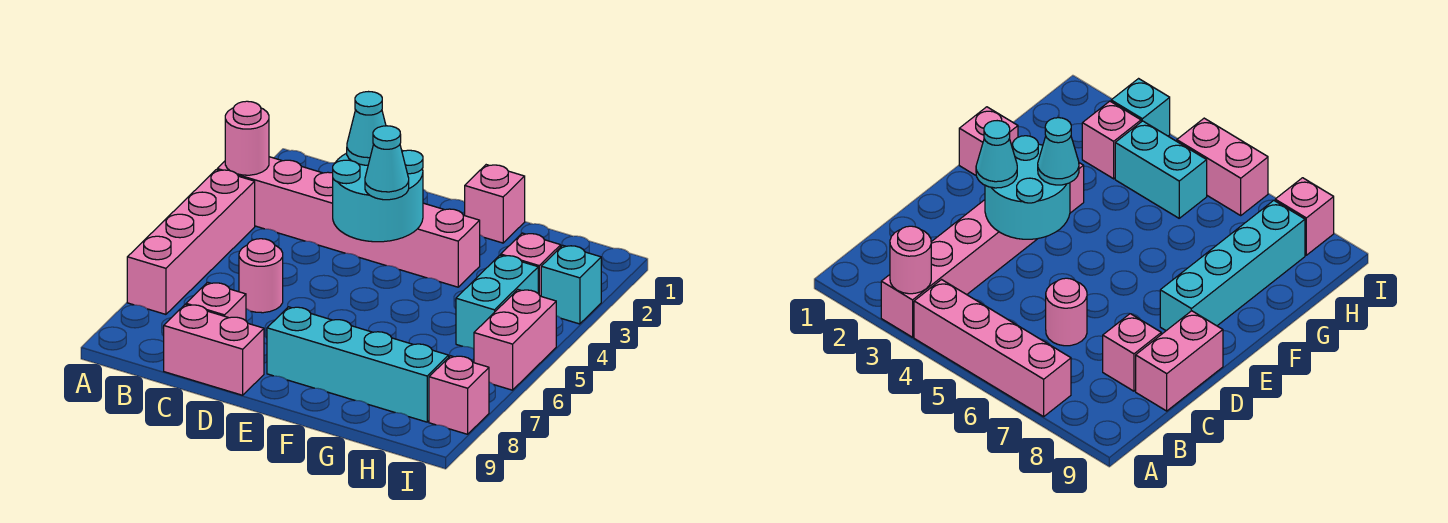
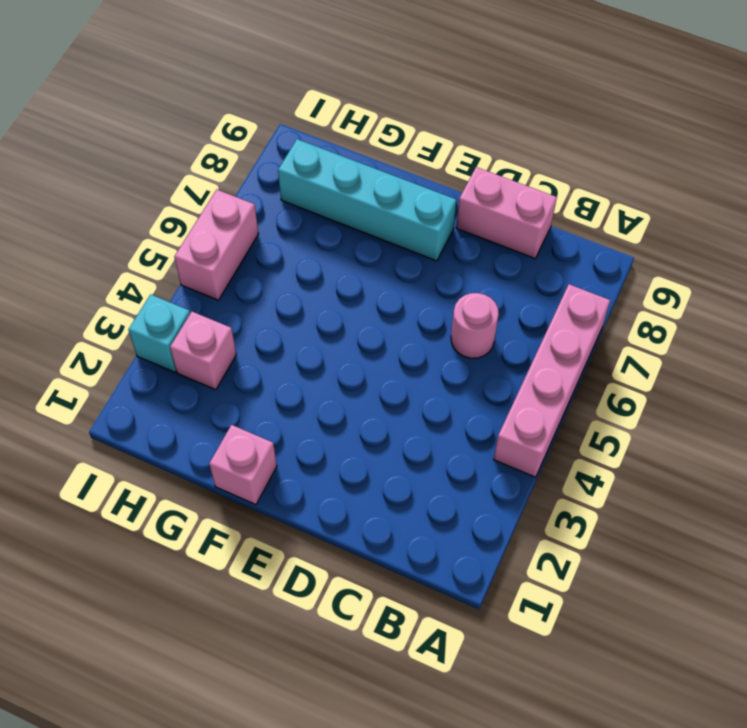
none -> pink brick A3:F3 level 1
none -> pink brick C8 level 1
none -> cyan brick H4:H5 level 1

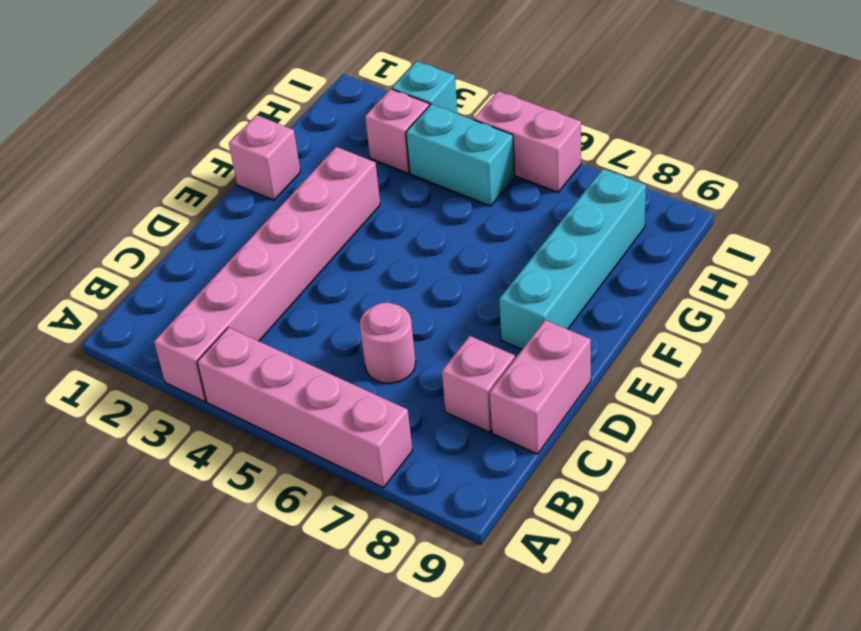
none -> pink brick I8 level 1
none -> pink round brick A3 level 2
none -> cyan round brick D3:E4 level 2

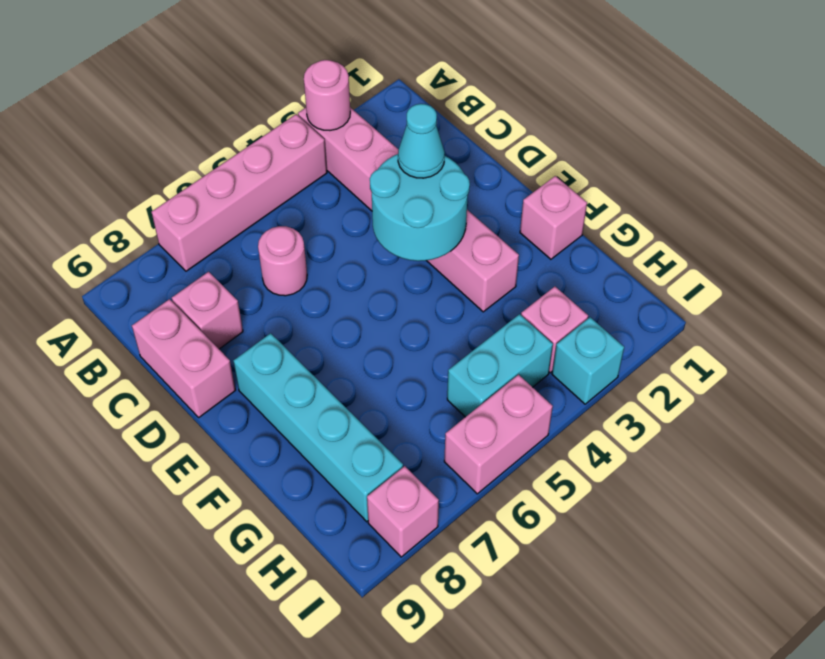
none -> cyan cone E4 level 3

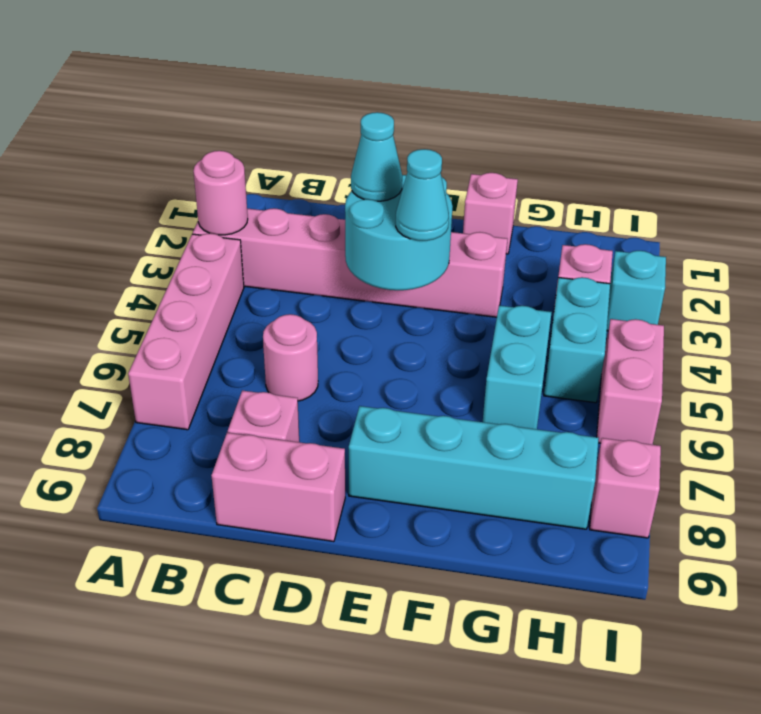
cyan brick G5:G6 level 1 -> none

